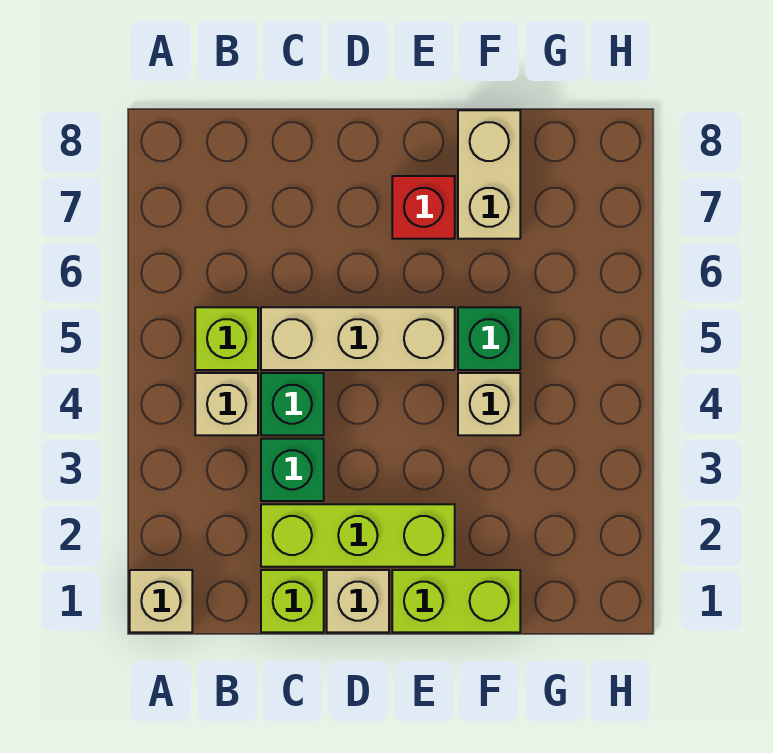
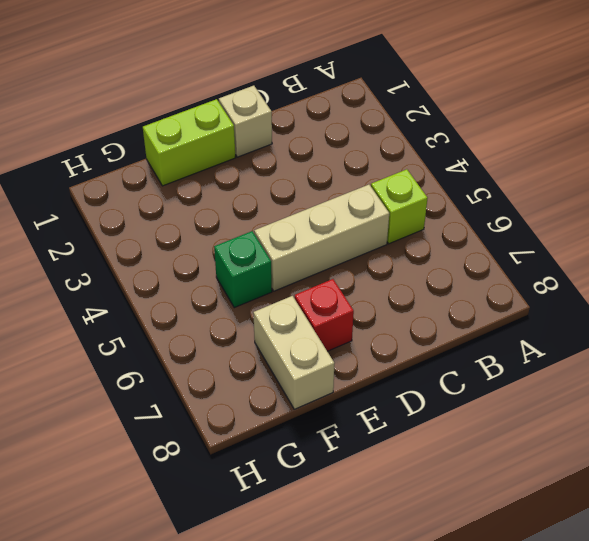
none -> tan brick A1 level 1
none -> tan brick B4 level 1
none -> lime brick C1 level 1

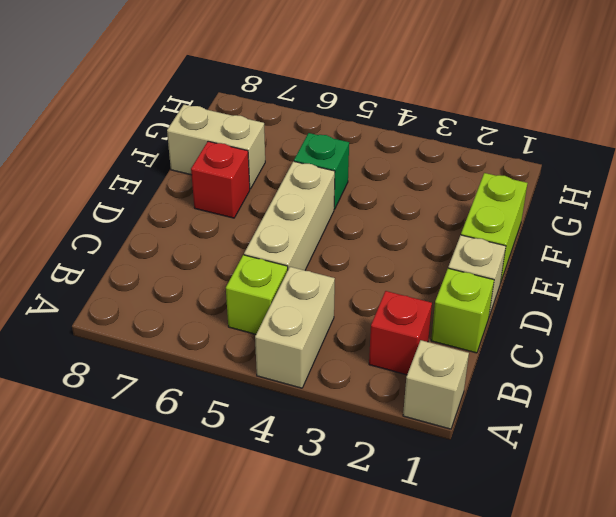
tan brick A4:B4 level 1 -> tan brick B4 level 1
red brick B2 level 1 -> none
none -> lime brick C2:E2 level 1
none -> green brick C3 level 1
none -> green brick C4 level 1

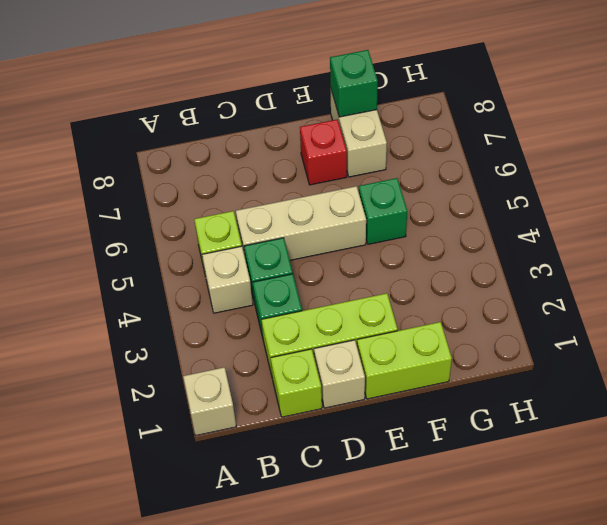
green brick F8 level 2 -> none
none -> tan brick F4 level 1

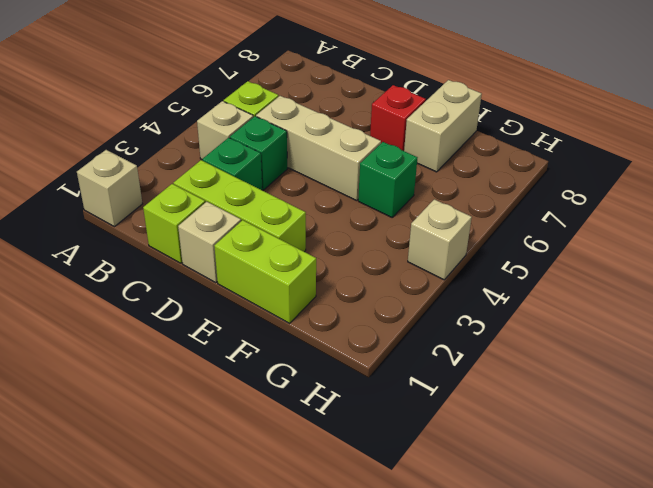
tan brick H4 level 1 -> tan brick F4 level 1

